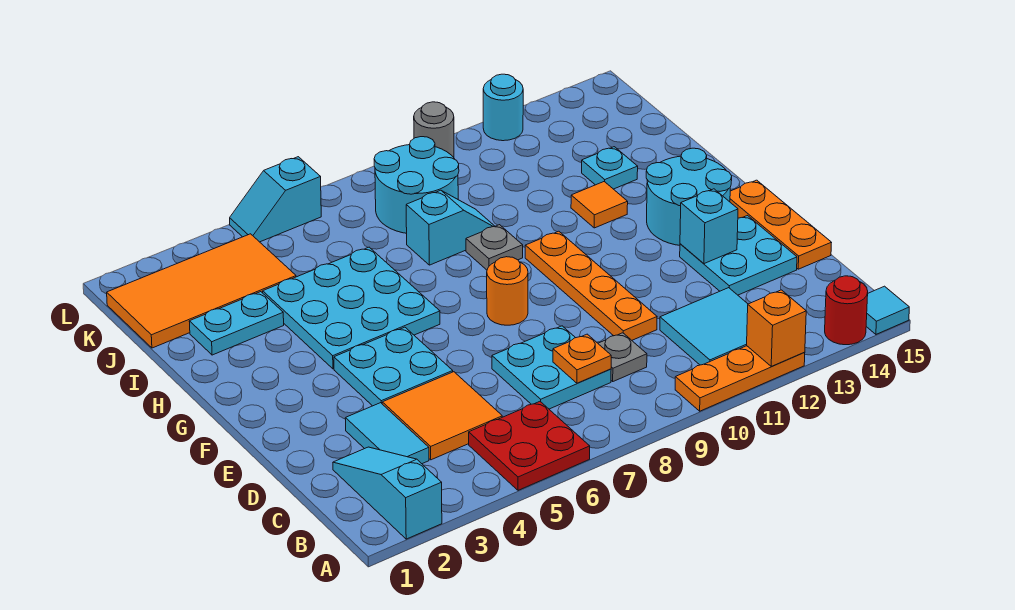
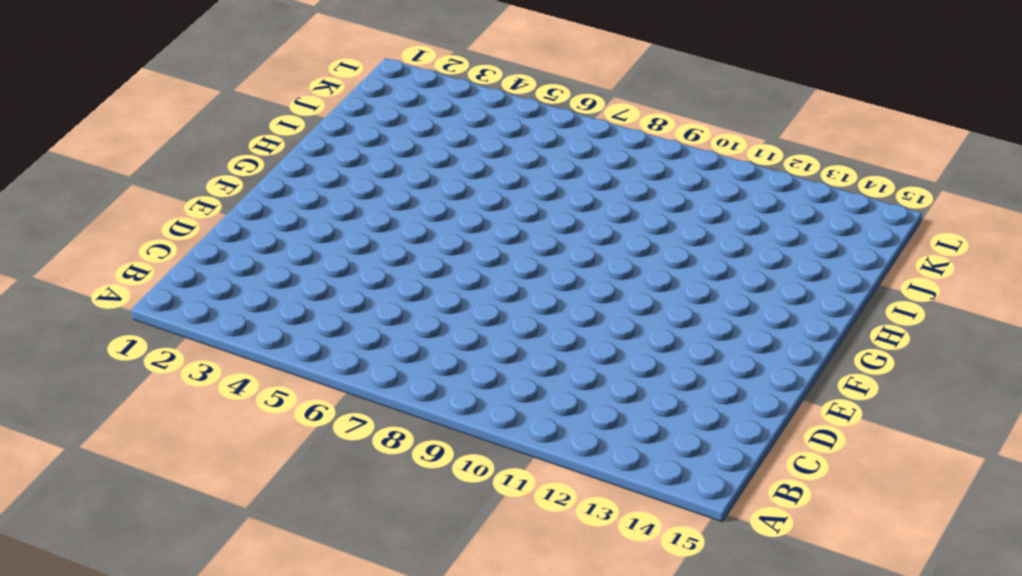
none -> cyan slope A2:C2 level 1 top A
none -> red plate A5:B6 level 1
none -> orange plate A10:A12 level 1
none -> red round brick A14 level 1

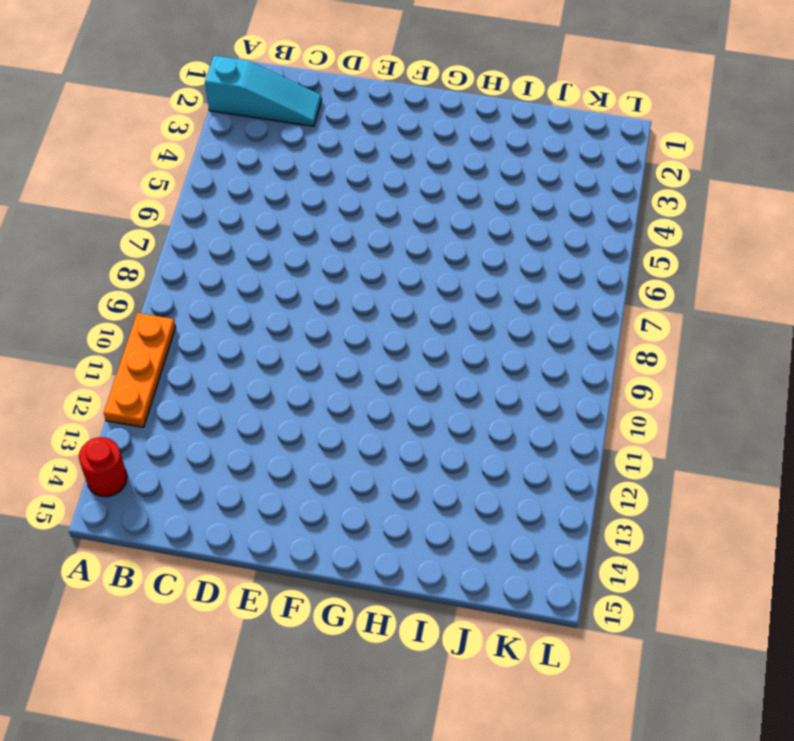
none -> red plate A5:B6 level 1
none -> cyan tile A15 level 1
none -> cyan tile B11:C12 level 1
none -> cyan tile C3:D3 level 1

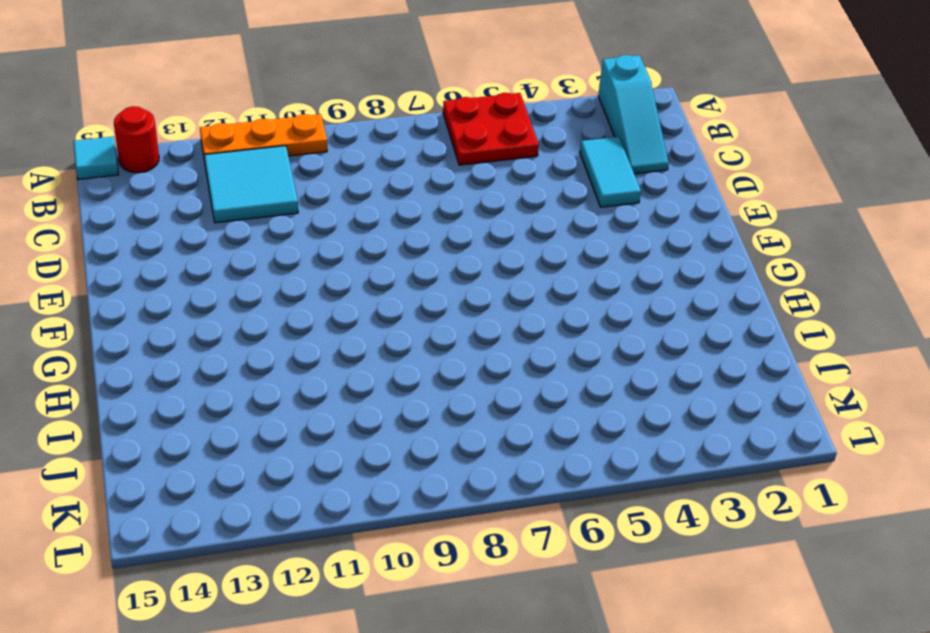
none -> orange tile C4:D5 level 1
none -> cyan plate C7:D8 level 1
none -> grey plate C9 level 1
none -> orange plate D10:G10 level 1

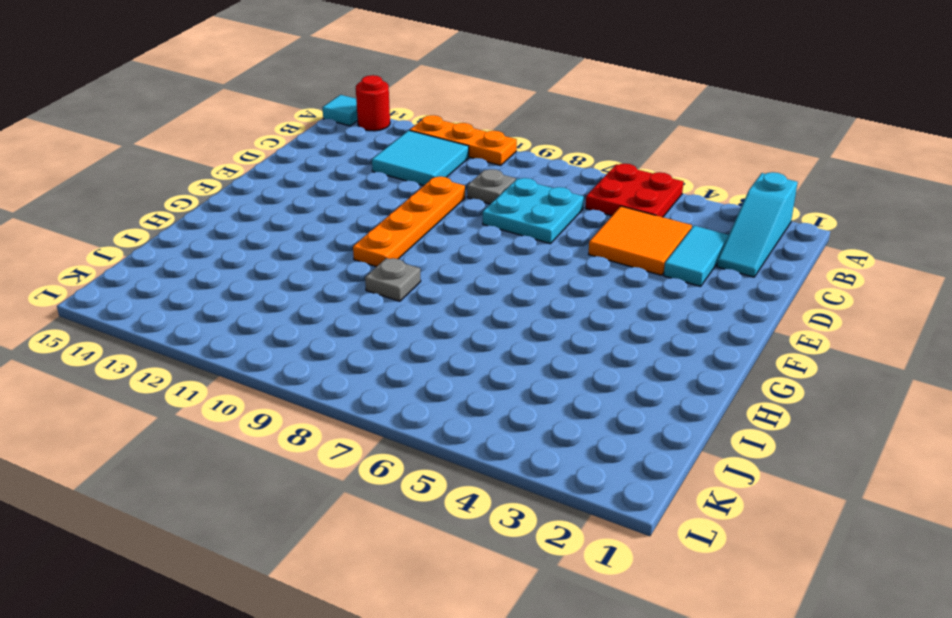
none -> cyan plate D13:E14 level 1
none -> orange plate D15:F15 level 1
none -> cyan plate E4:F5 level 1
none -> orange round brick F8 level 1

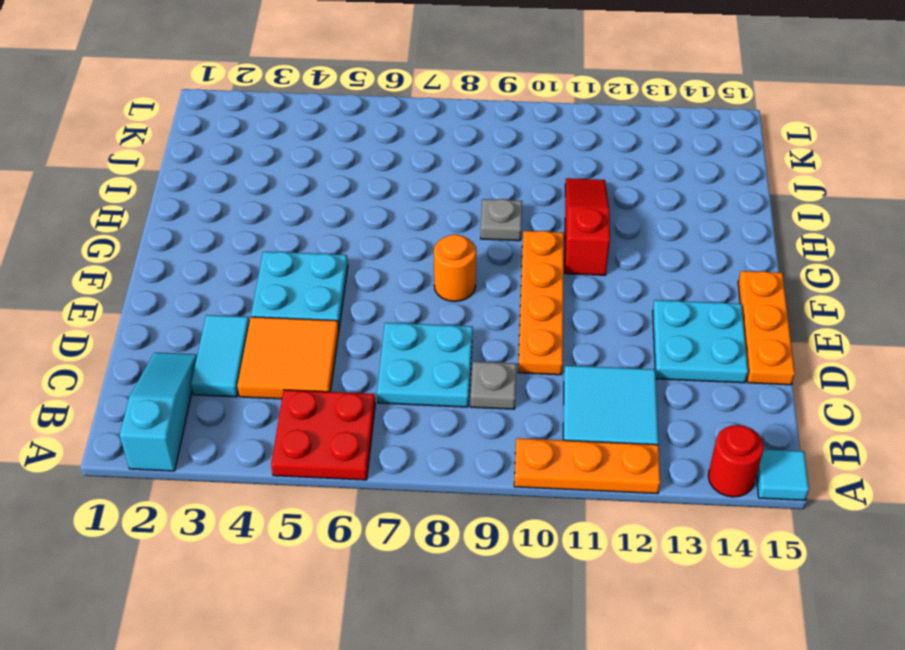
red slope G11:I11 level 1 top G -> none
none -> cyan round brick F13:G14 level 1
none -> cyan plate G4:I6 level 1
none -> orange tile H12 level 1
none -> cyan plate I2:I3 level 1

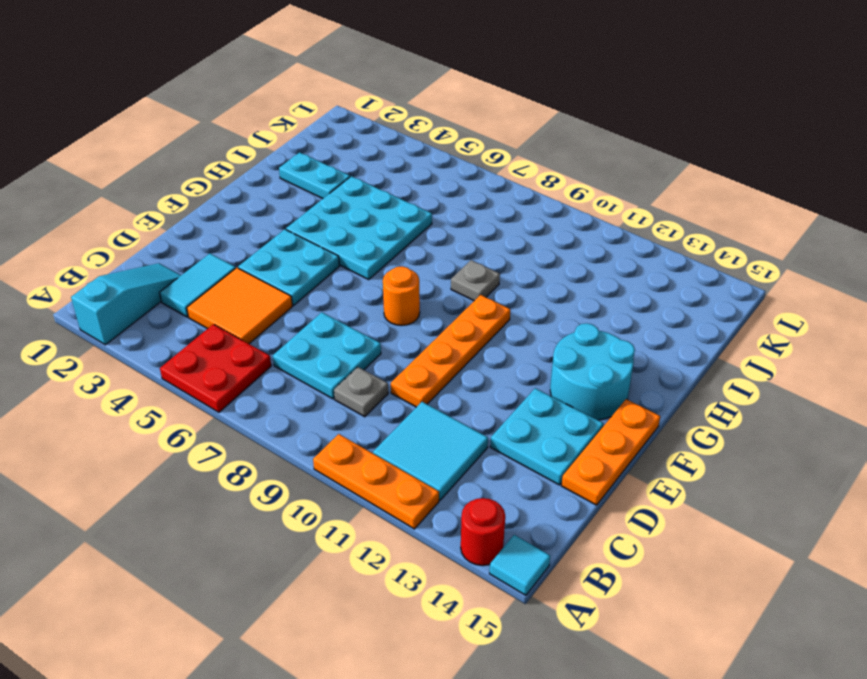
none -> orange tile H12 level 1
none -> cyan slope I8:I9 level 1 top 8
none -> cyan plate I13 level 1
none -> orange tile J1:K4 level 1

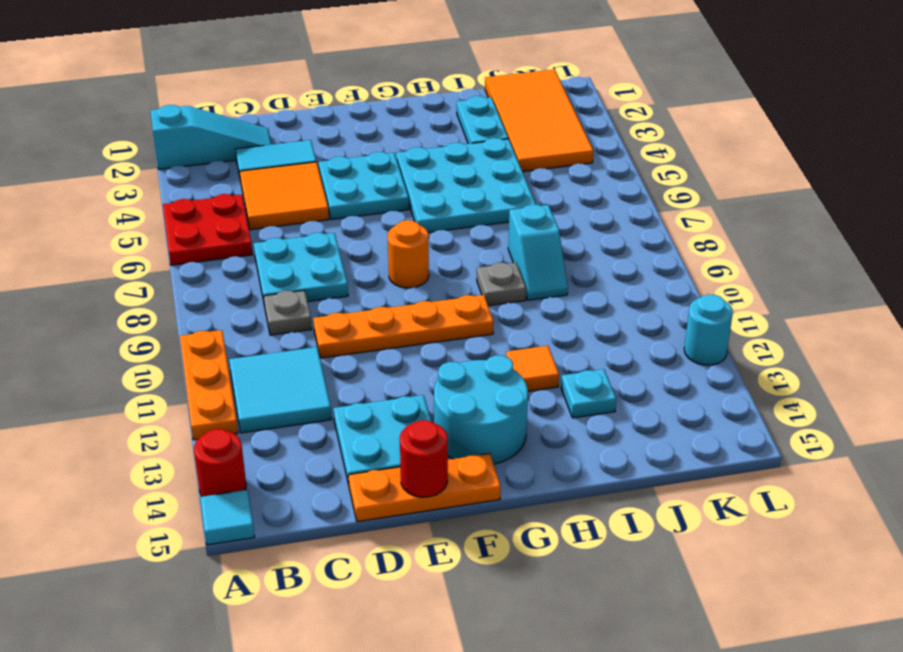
red round brick E15 level 2 -> none
none -> cyan round brick J8:K9 level 1
none -> cyan slope L5:L6 level 1 top 6
none -> grey round brick L10 level 1
none -> orange brick A12 level 2

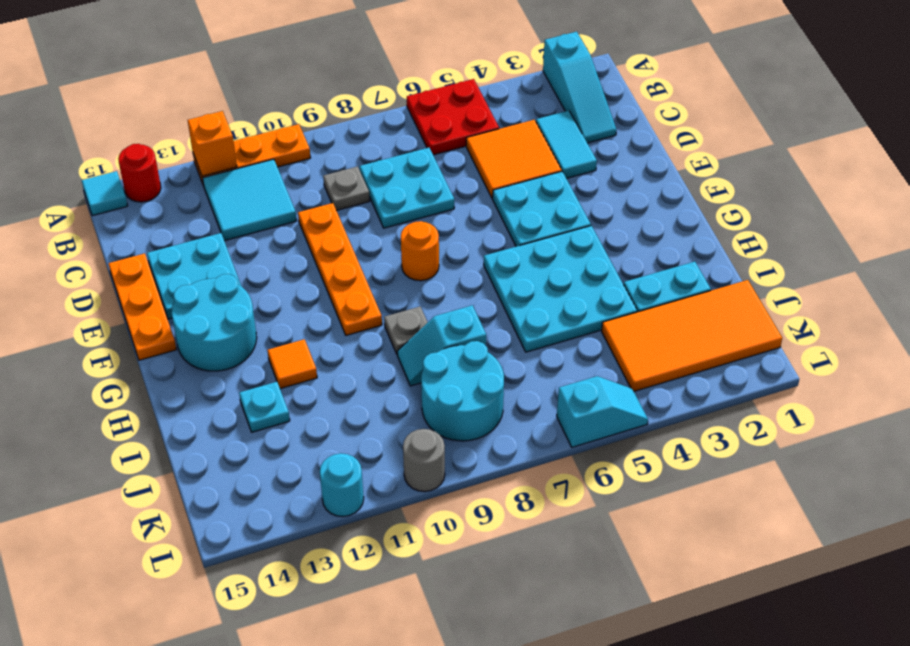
none -> orange plate C8 level 2
none -> cyan brick E13 level 2

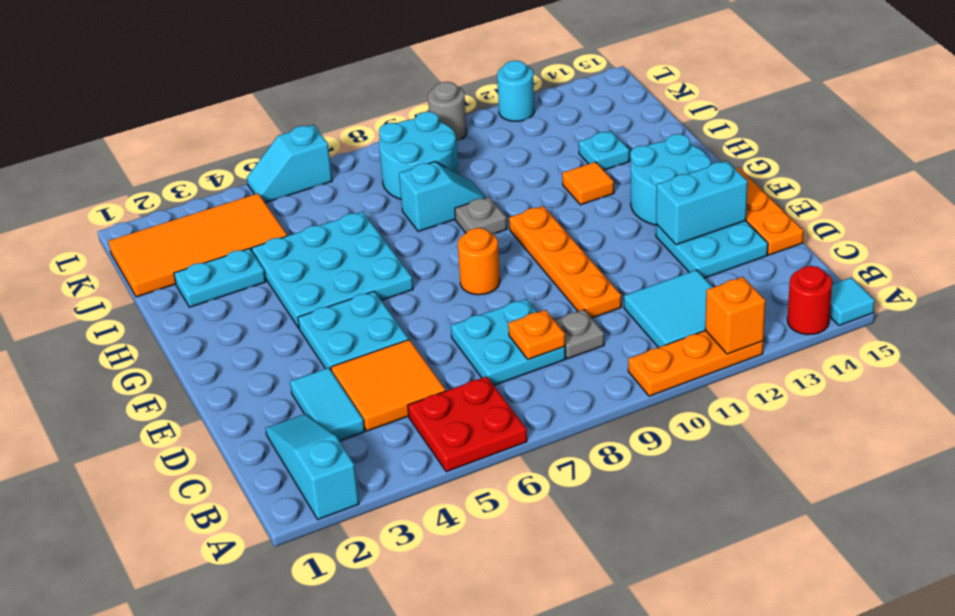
cyan brick E13:E14 level 2 -> cyan brick E13 level 2

